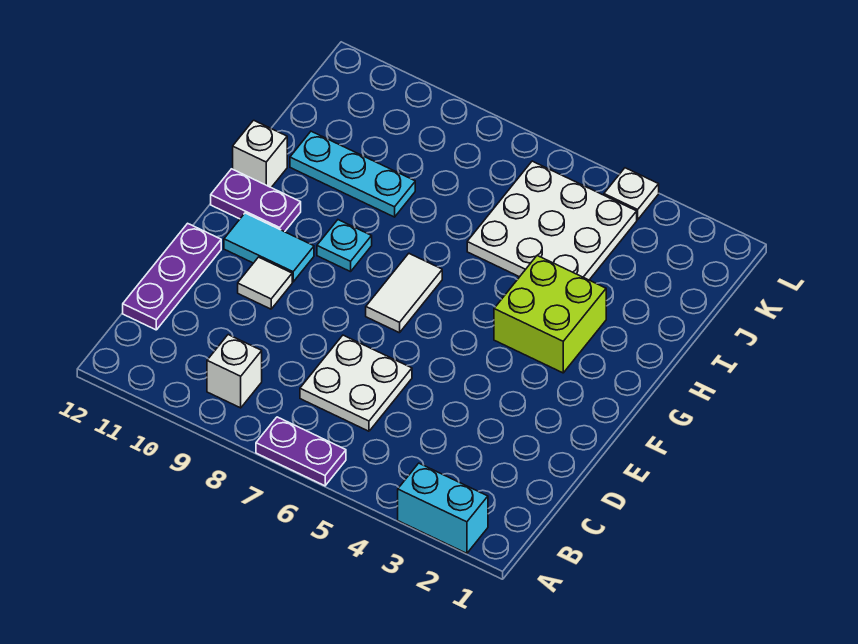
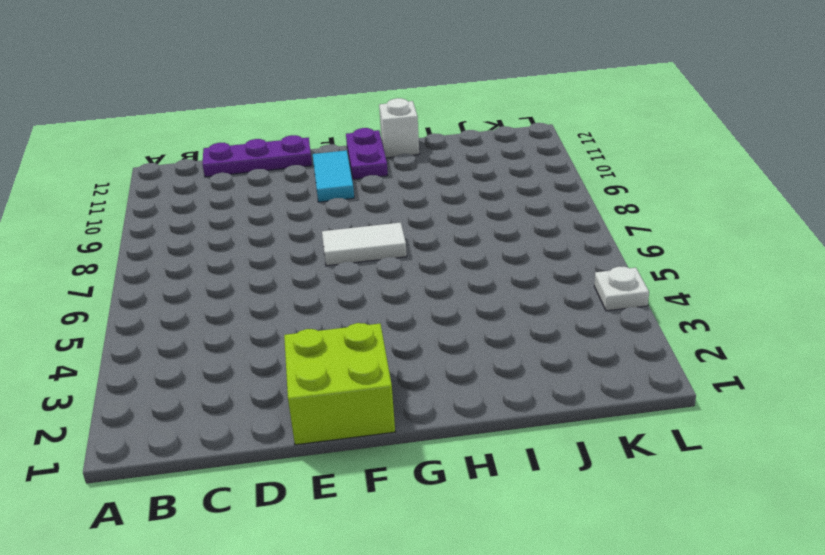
lime brick E1:F2 level 1 -> lime brick G3:H4 level 1
none -> cyan brick A2:A3 level 1
none -> purple plate A6:A7 level 1
none -> white brick B9 level 1

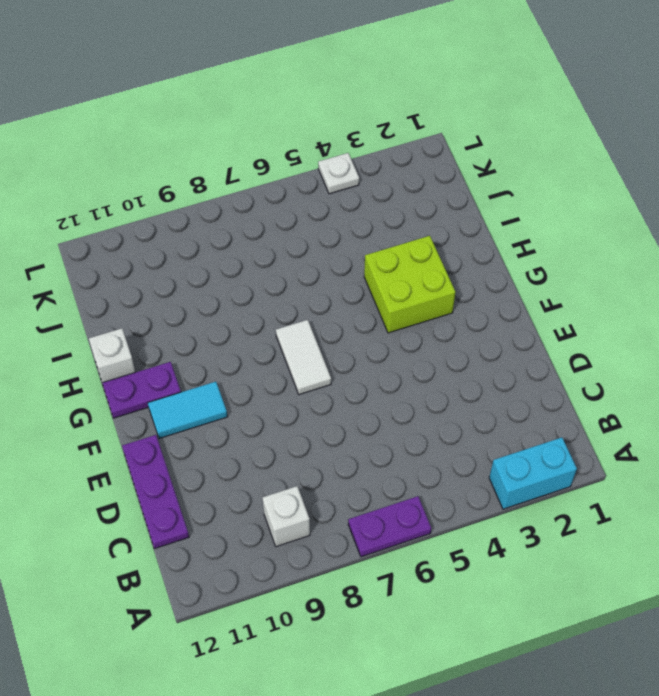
none -> white plate C6:D7 level 1
none -> white tile E10 level 1
none -> cyan plate G9 level 1

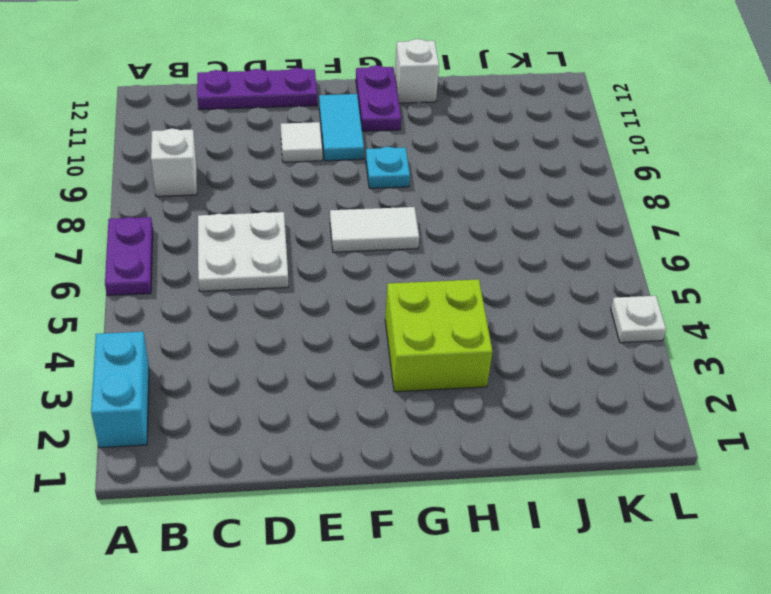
none -> white plate I4:K6 level 1
none -> cyan plate I9:I11 level 1

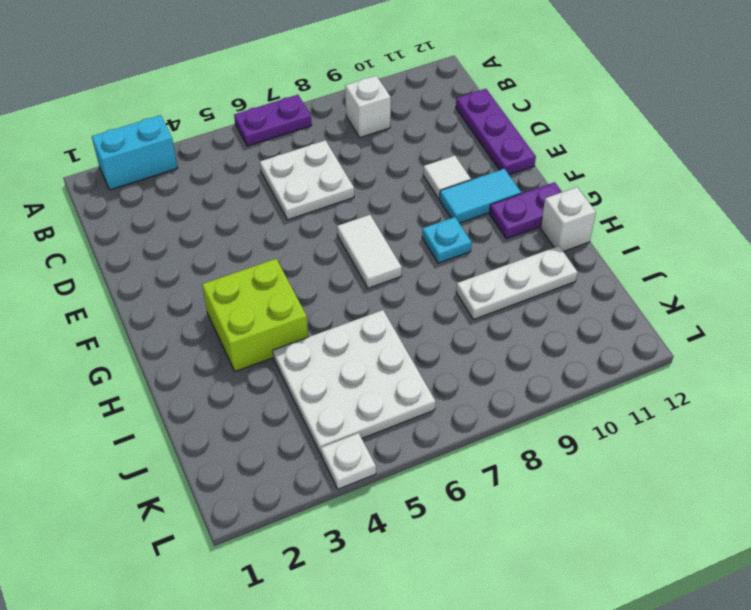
white plate I9:I11 level 1 -> cyan plate I9:I11 level 1

